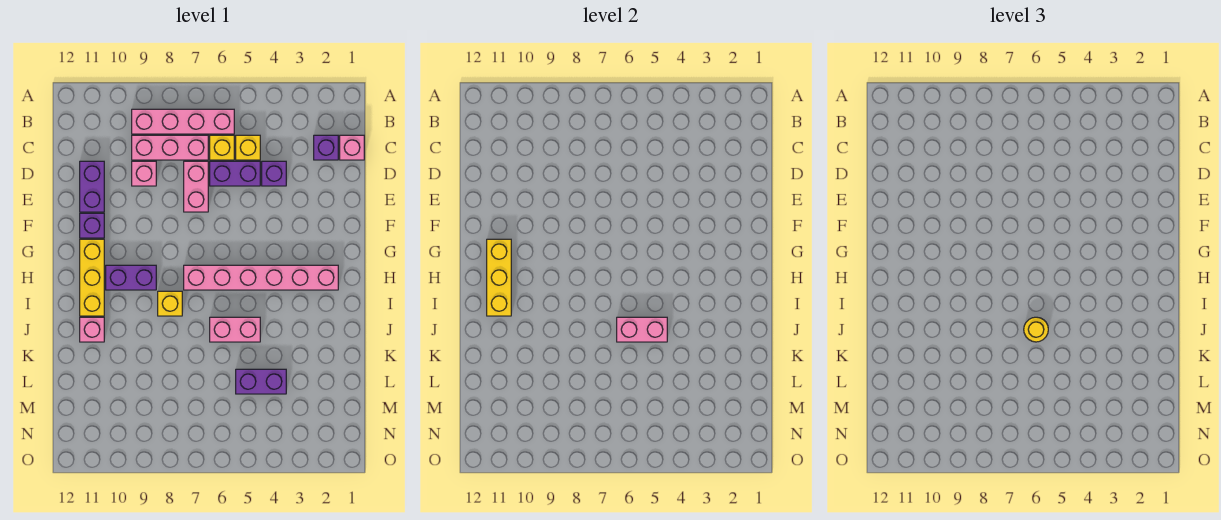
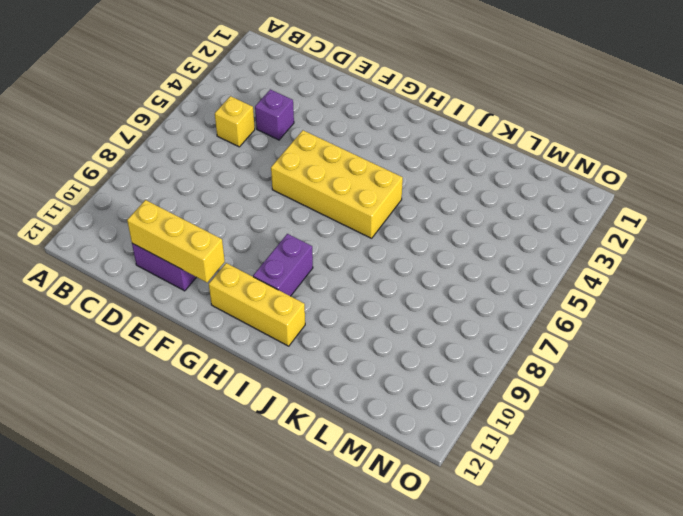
yellow brick D11:F11 level 2 -> yellow brick G11:I11 level 2
yellow brick F5:I6 level 1 -> pink brick H2:H7 level 1
none -> pink brick B6:B9 level 1
none -> pink brick C1 level 1
none -> purple brick C2 level 1

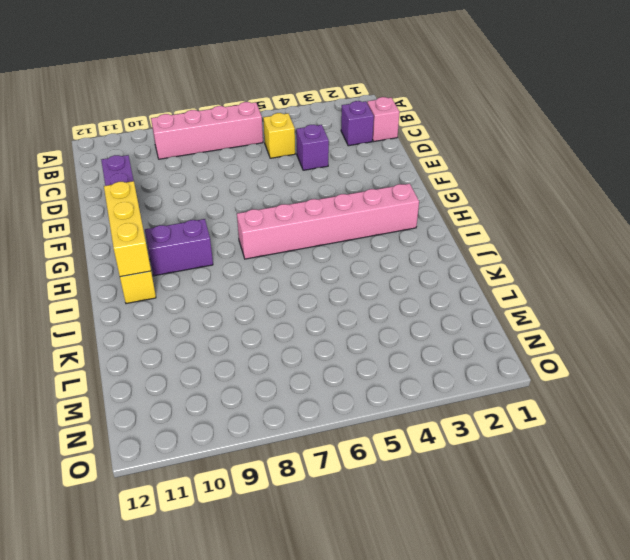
none -> yellow brick C6 level 1
none -> pink brick C7:C9 level 1
none -> purple brick D5:D6 level 1

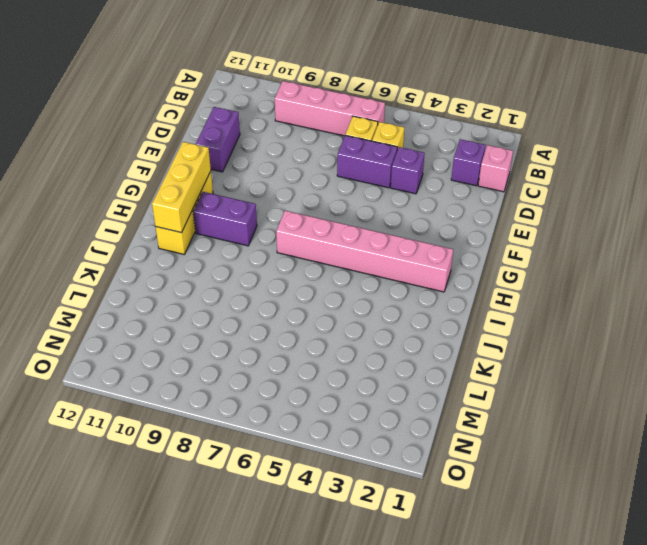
none -> pink brick C7:C9 level 1
none -> pink brick D7:E7 level 1
none -> pink brick D9 level 1

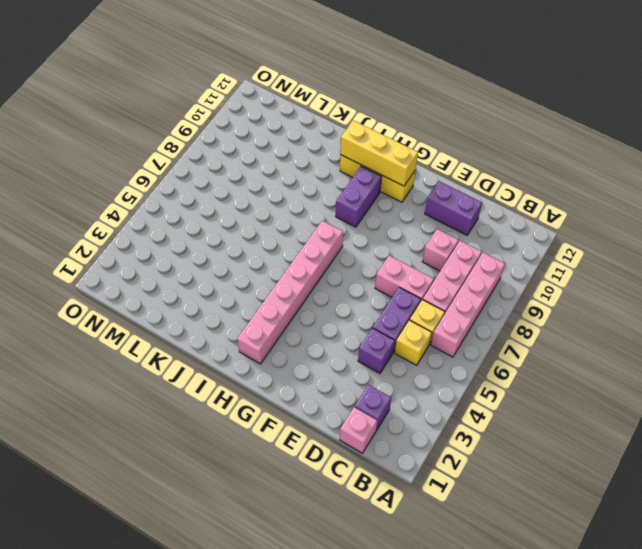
none -> purple brick F11 level 1
none -> yellow brick I8 level 1
none -> pink brick J5:J6 level 1

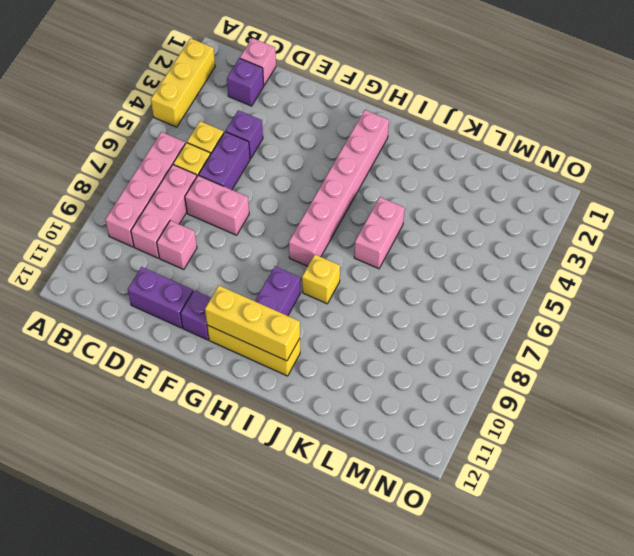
yellow brick A2:A4 level 1 -> none
none -> pink brick J11 level 1
none -> purple brick L4:L5 level 1
none -> pink brick J5:J6 level 2

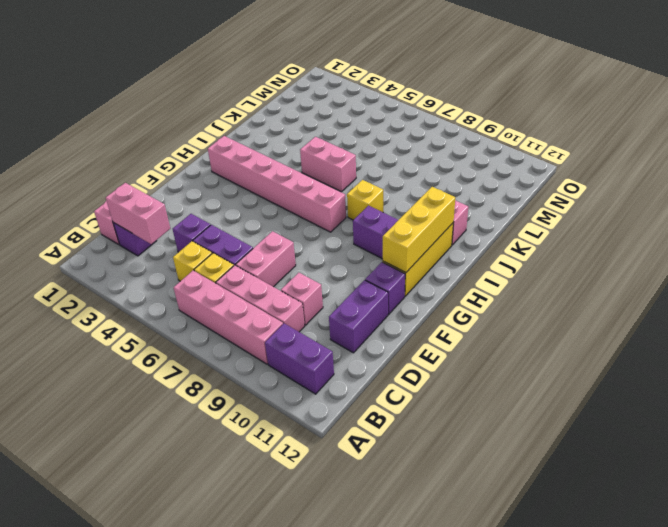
purple brick B10:B11 level 1 -> purple brick L4:L5 level 1
pink brick C2:C3 level 2 -> pink brick J5:J6 level 2
none -> yellow round brick J6 level 3

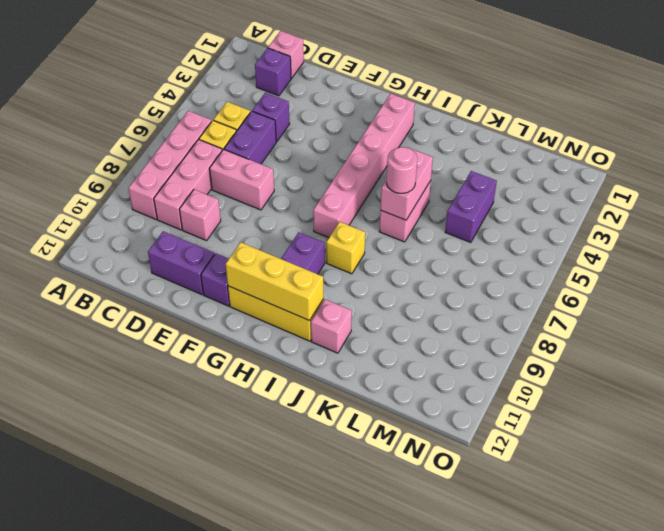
pink round brick J6 level 3 -> yellow round brick J6 level 3

